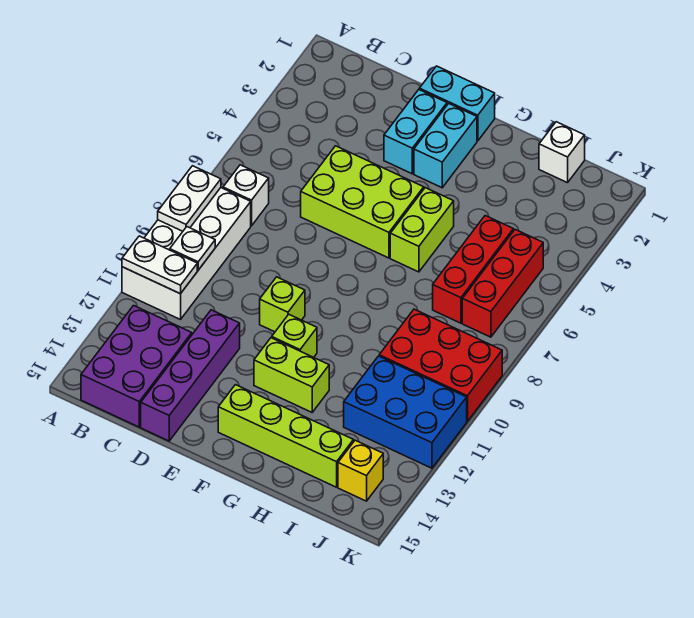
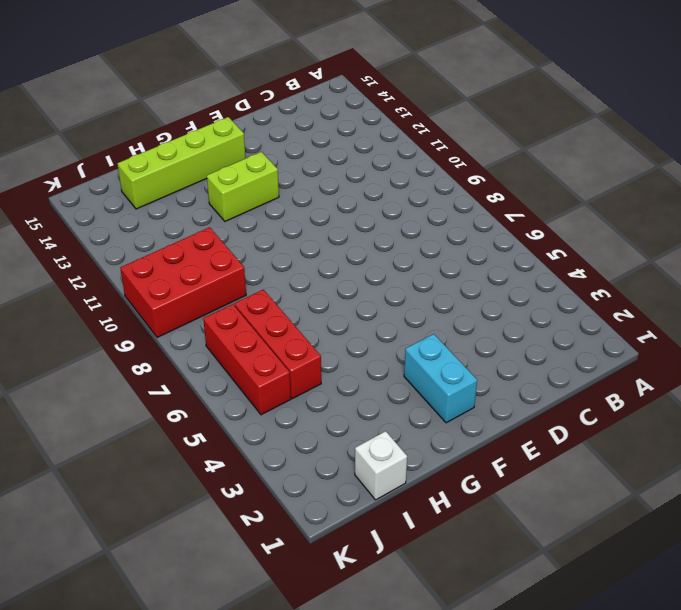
none -> white brick A8:B11 level 1
none -> white brick B7 level 1
none -> purple brick B13:C15 level 1

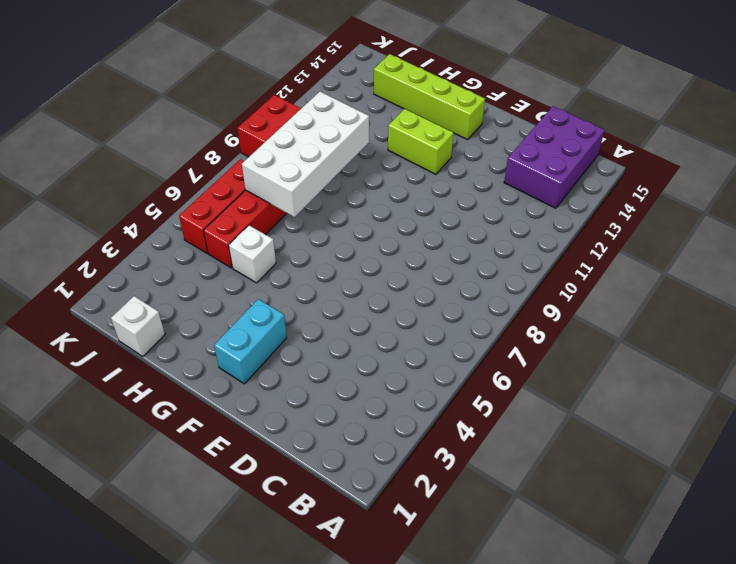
white brick H5 level 1 -> white brick B7 level 1
white brick H7:I10 level 2 -> white brick A8:B11 level 1
none -> lime brick D5:F6 level 1
none -> purple brick D12:D15 level 1
none -> cyan brick E1:F1 level 1

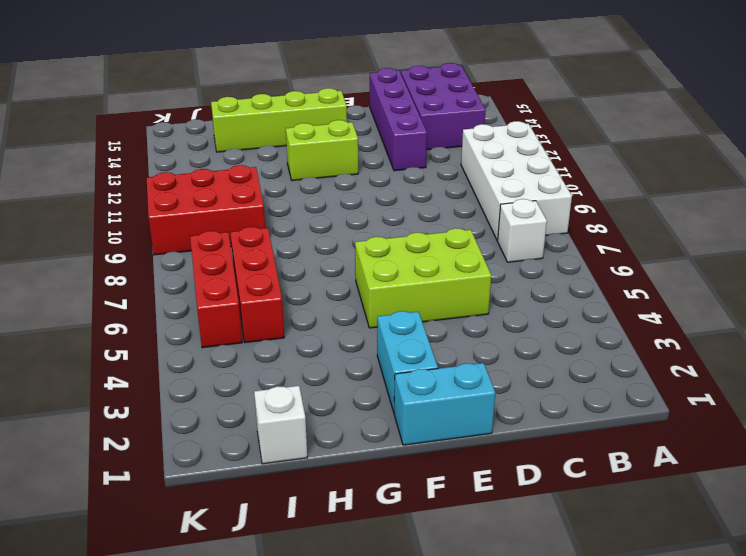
none -> cyan brick E2:E3 level 1
none -> lime brick E10 level 1
none -> lime brick F11 level 1

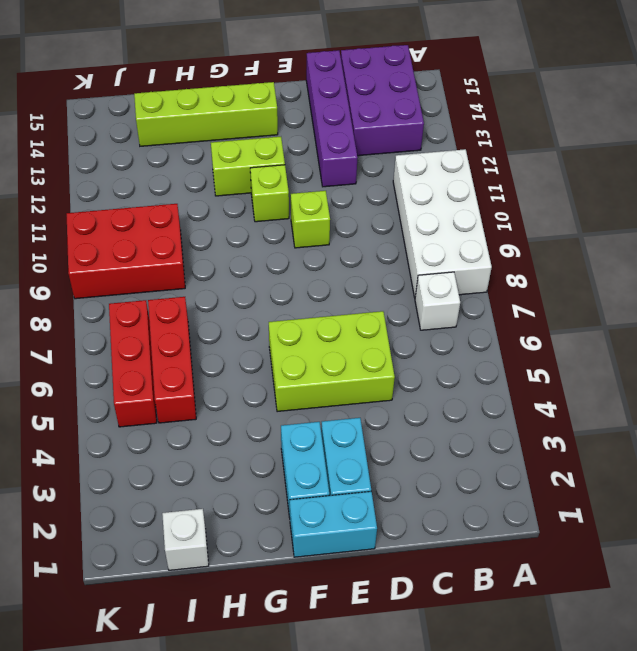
none -> lime brick G5:G6 level 1
none -> blue brick I11:K12 level 1
none -> yellow brick J14 level 1

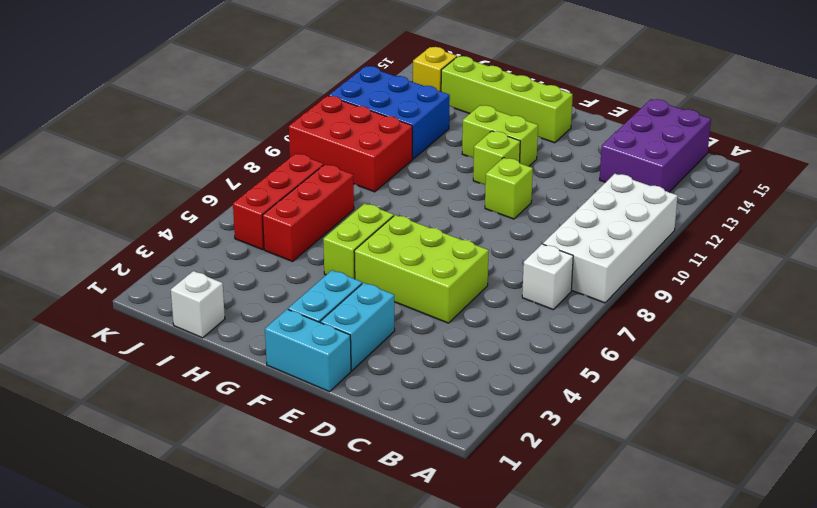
none -> purple brick D12:D15 level 1
none -> white plate A8:A9 level 2
none -> white plate A11:B11 level 2

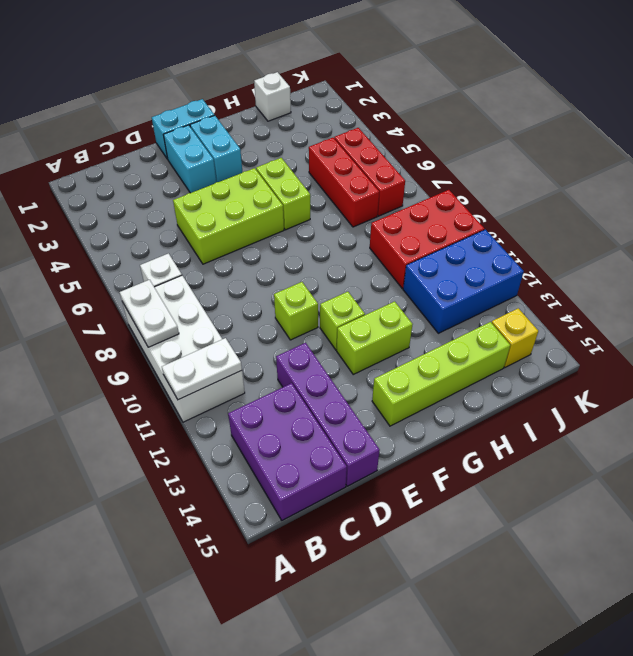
none -> white plate B10 level 2

